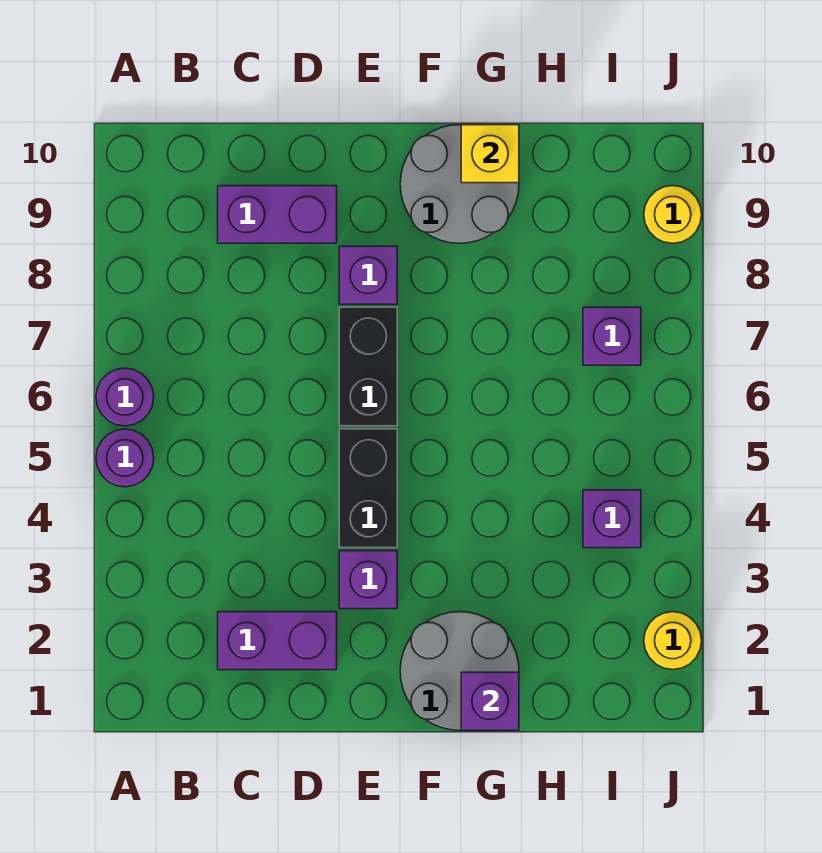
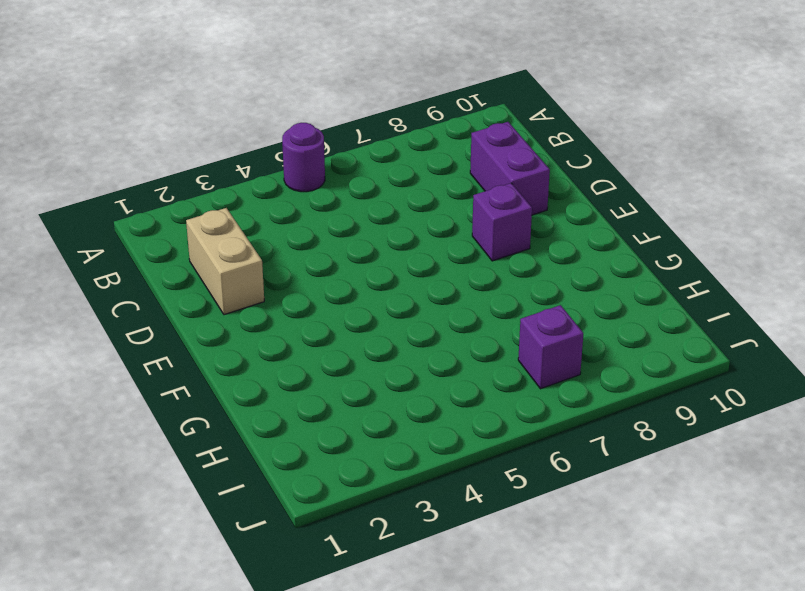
tan brick C2:D2 level 1 -> purple brick C2:D2 level 1
none -> purple round brick A6 level 1
none -> purple brick E3 level 1
none -> black brick E4:E5 level 1

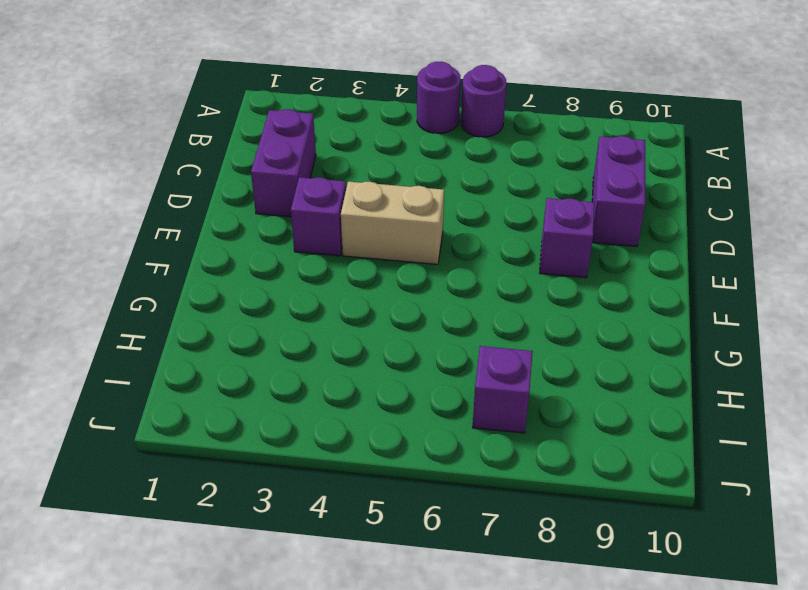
tan brick E4:E5 level 1 -> black brick E4:E5 level 1
none -> black brick E6:E7 level 1
none -> grey round brick F1:G2 level 1
none -> grey round brick F9:G10 level 1

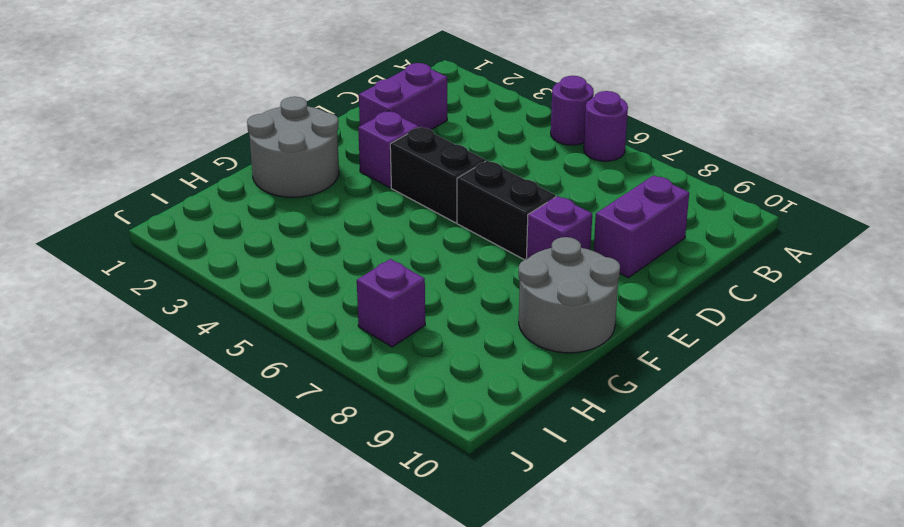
none -> purple brick I4 level 1
none -> yellow round brick J2 level 1
none -> yellow round brick J9 level 1

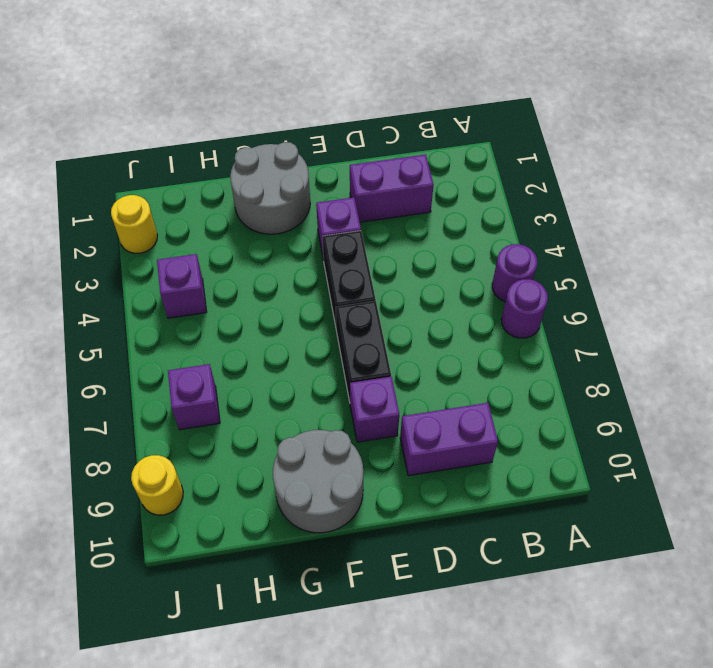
none -> purple brick G1 level 2
none -> yellow brick G10 level 2

